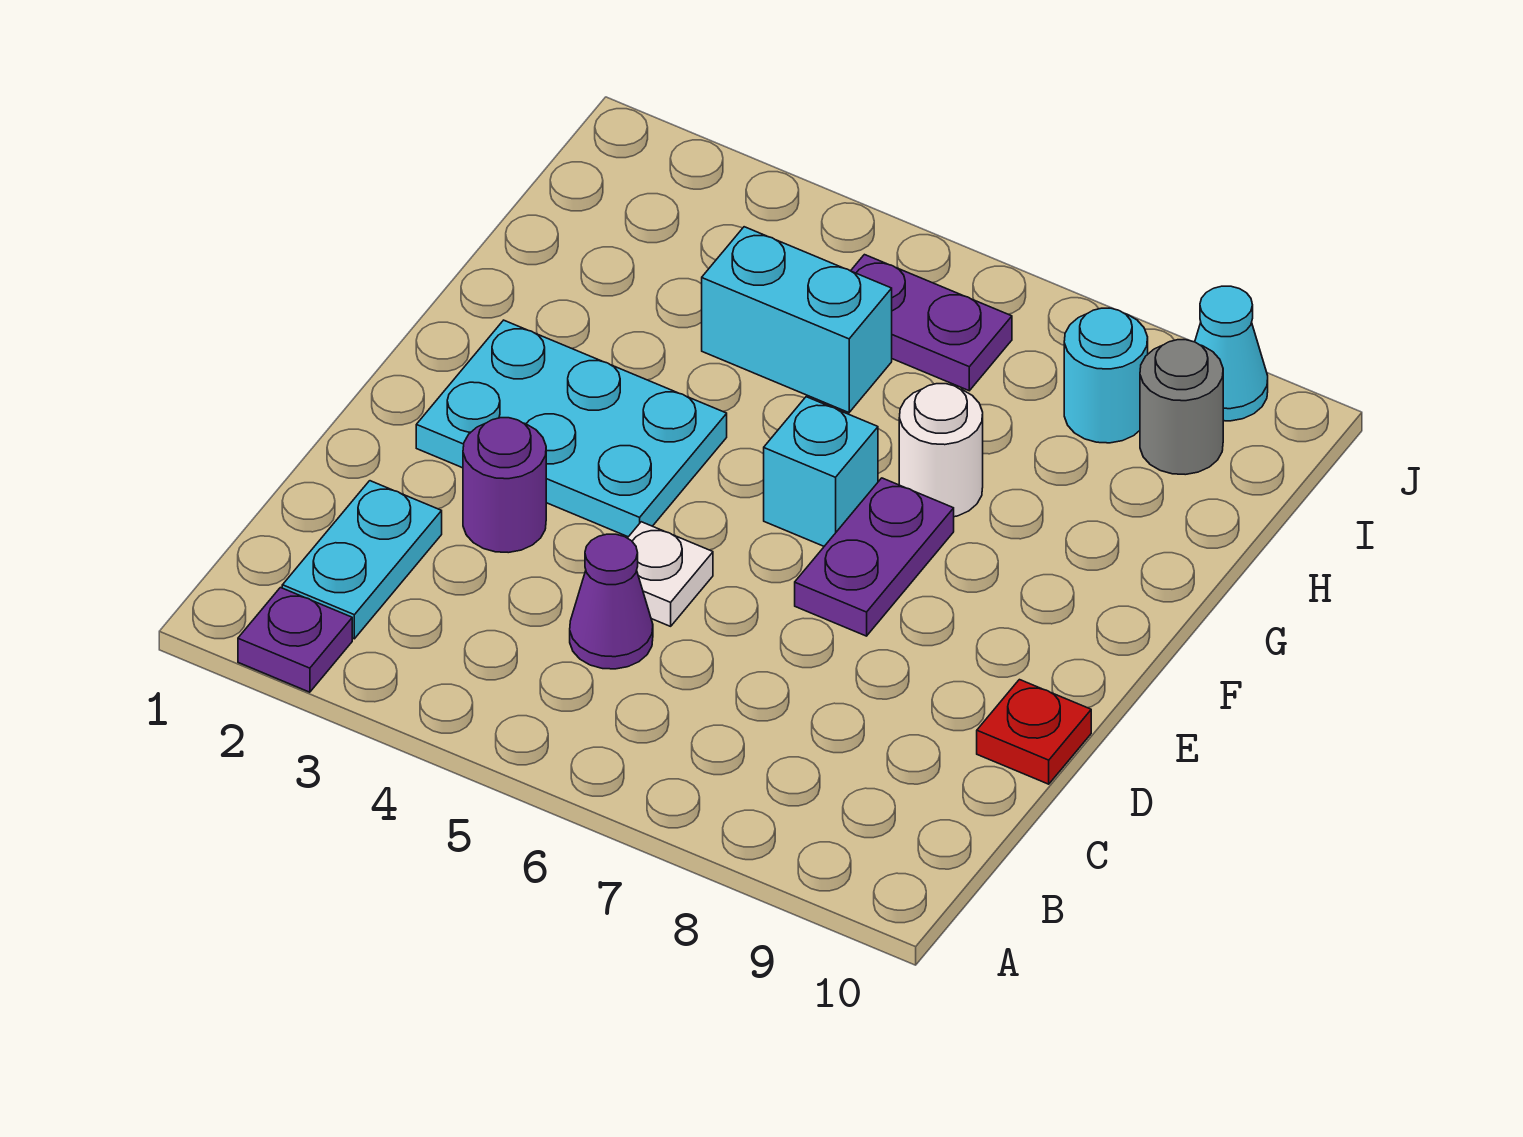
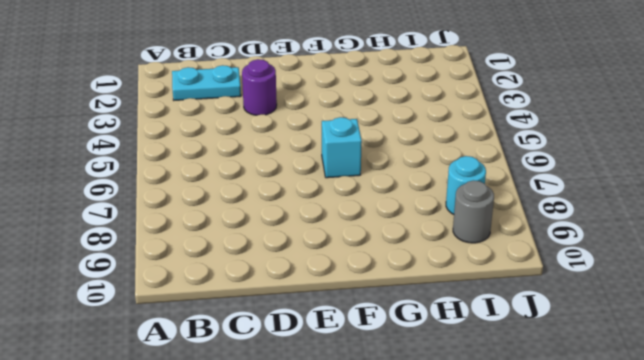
none -> purple plate A2 level 1
none -> purple cone C5 level 1
none -> white plate D5 level 1

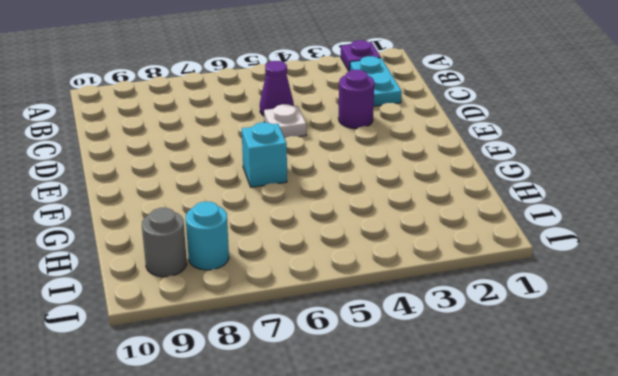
none -> red plate D10 level 1
none -> cyan plate E2:F4 level 1
none -> purple plate E7:F7 level 1

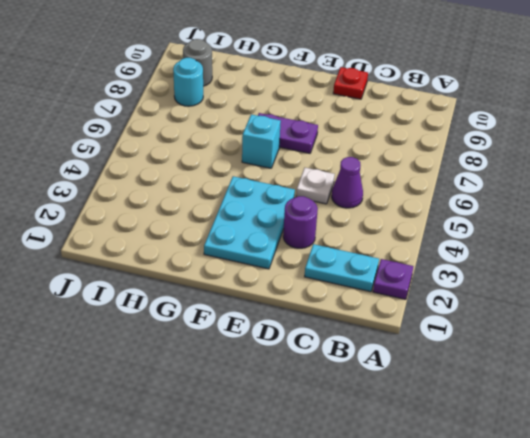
none -> white round brick G7 level 1
none -> cyan brick H4:H5 level 1
none -> purple plate I5:I6 level 1

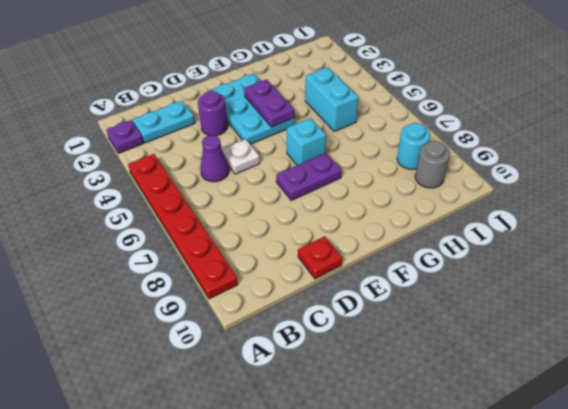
red plate A4:A9 level 1 -> none
purple plate F3:F4 level 2 -> purple plate I5:I6 level 1
none -> white round brick G7 level 1
none -> cyan cone J9 level 1

